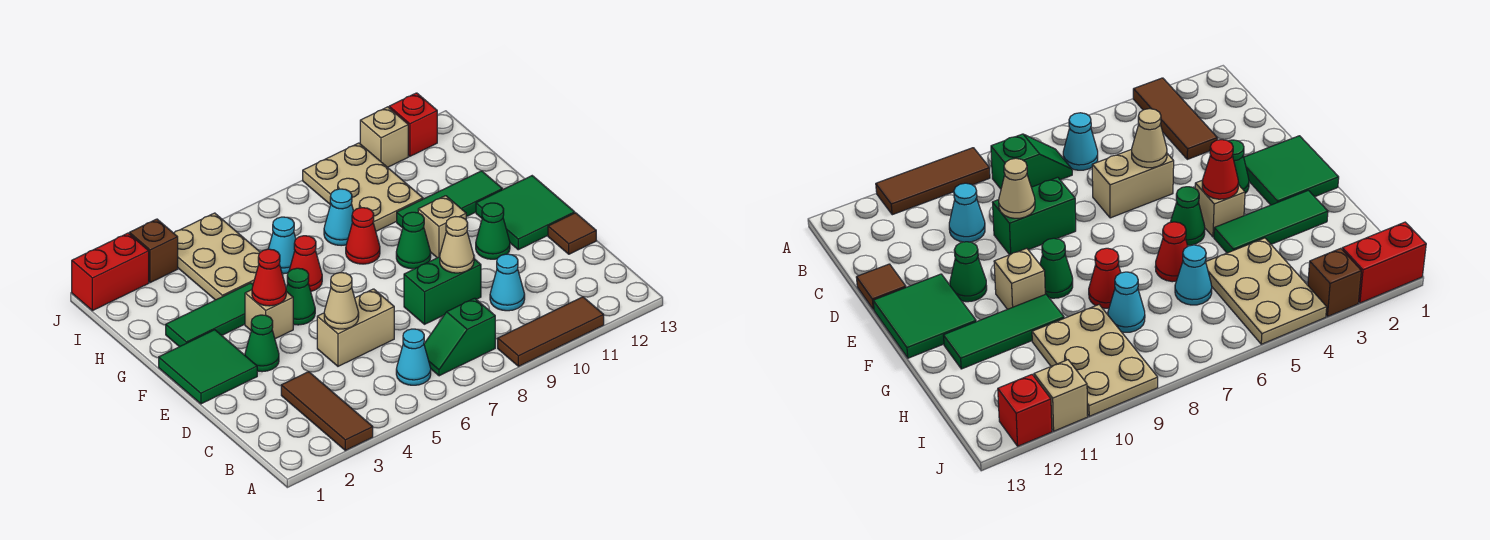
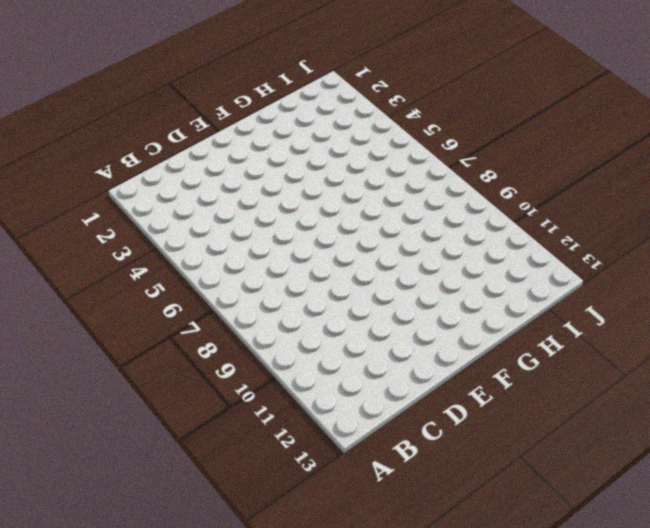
none -> brown tile A3:C3 level 1
none -> brown tile A9:A11 level 1
none -> cyan cone B6 level 1
none -> green slope B7:B8 level 1 top 8

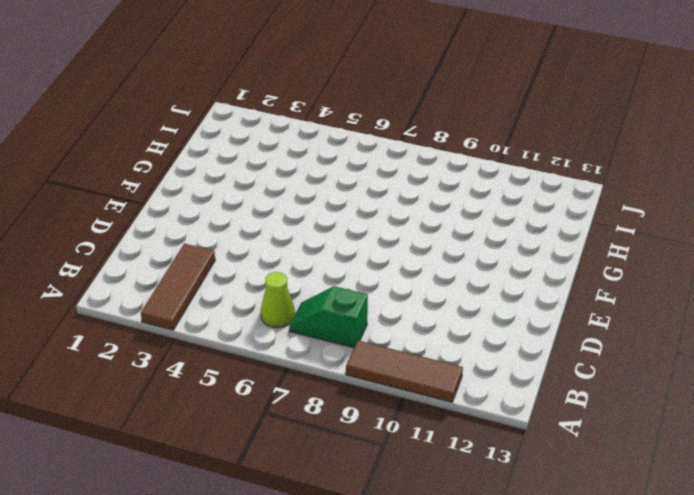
lime cone B6 level 1 -> cyan cone B6 level 1
none -> cyan cone C10 level 1
none -> tan brick D5:D6 level 1
none -> green brick D8:D9 level 1
none -> brown tile D13 level 1

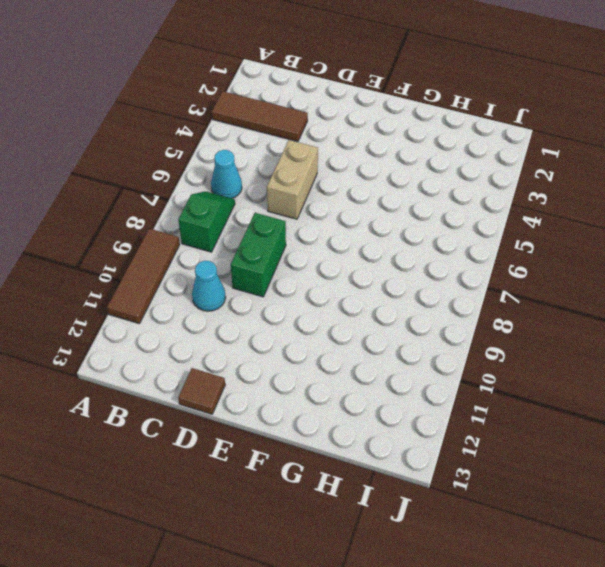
none -> green tile E1:F2 level 1
none -> green cone E3 level 1
none -> green cone E11 level 1
none -> green tile E12:F13 level 1

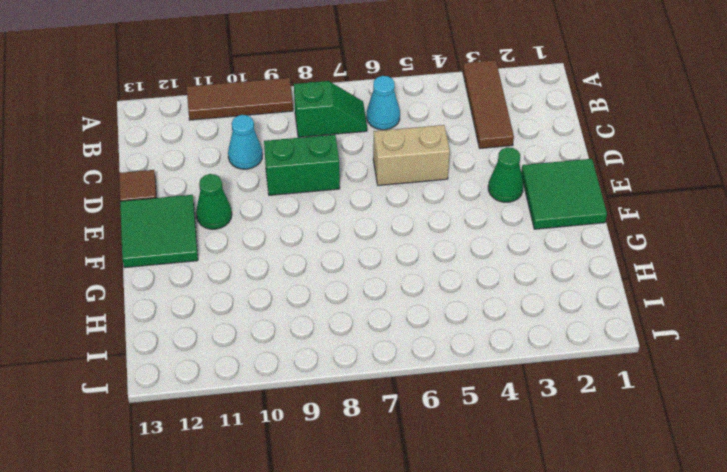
none -> tan brick F4 level 1
none -> green cone F5 level 1
none -> green cone F9 level 1
none -> tan brick F10 level 1

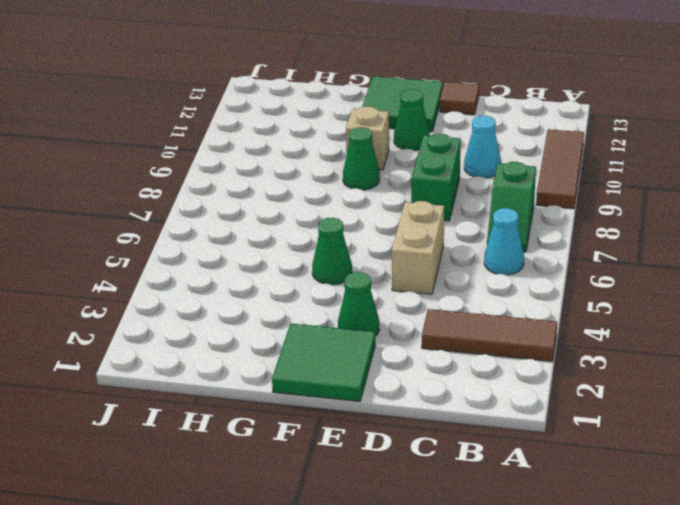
none -> tan brick F4 level 1
none -> green tile G2:G4 level 1
none -> red cone G6 level 1
none -> red cone G8 level 1

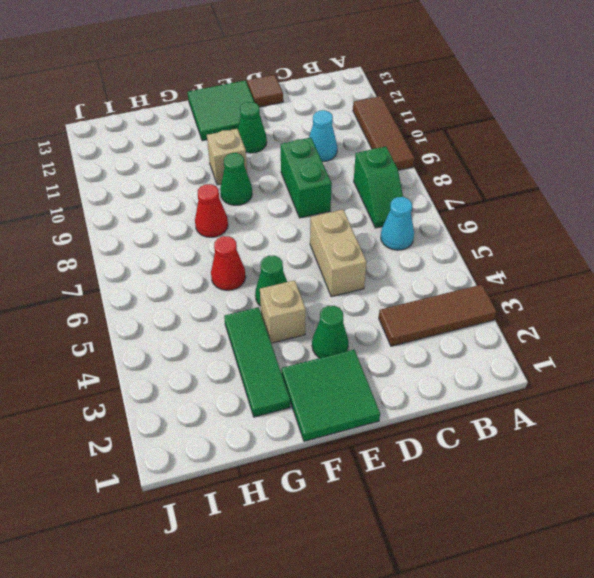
none -> green tile G10:G12 level 1
none -> tan plate H4:J5 level 1
none -> cyan cone H6 level 1
none -> cyan cone H8 level 1

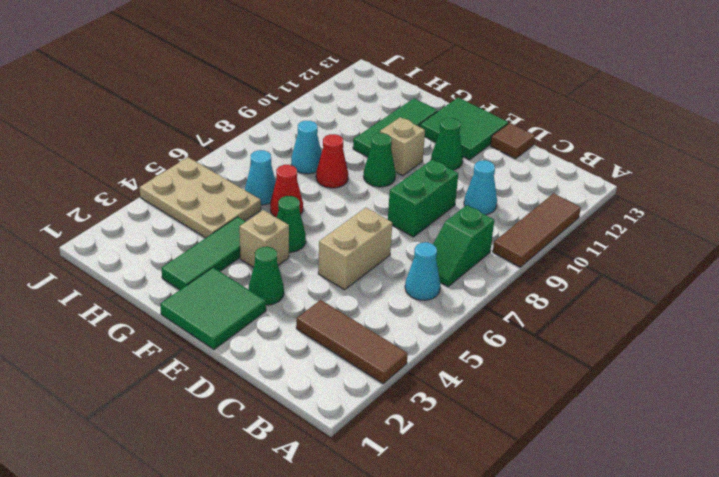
none -> tan plate H9:J10 level 1
none -> red brick J1:J2 level 1
none -> brown brick J3 level 1
none -> tan brick J11 level 1

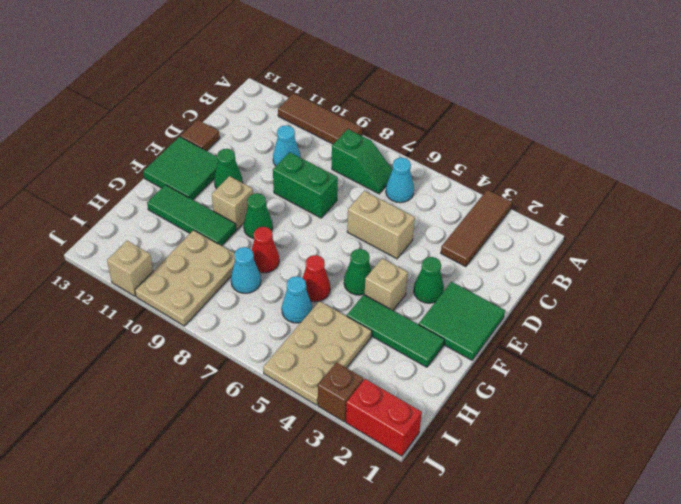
none -> red brick J12 level 1
none -> tan cone D5 level 2
none -> tan cone D9 level 2
none -> red cone F4 level 2

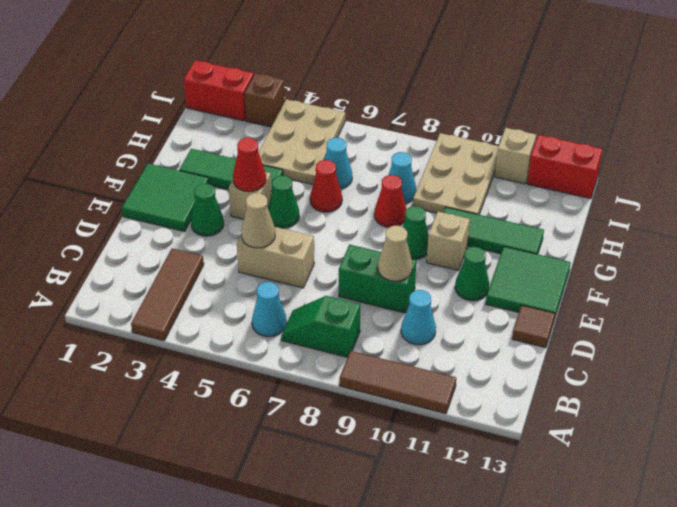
red brick J12:J13 level 1 -> red brick J12 level 1

